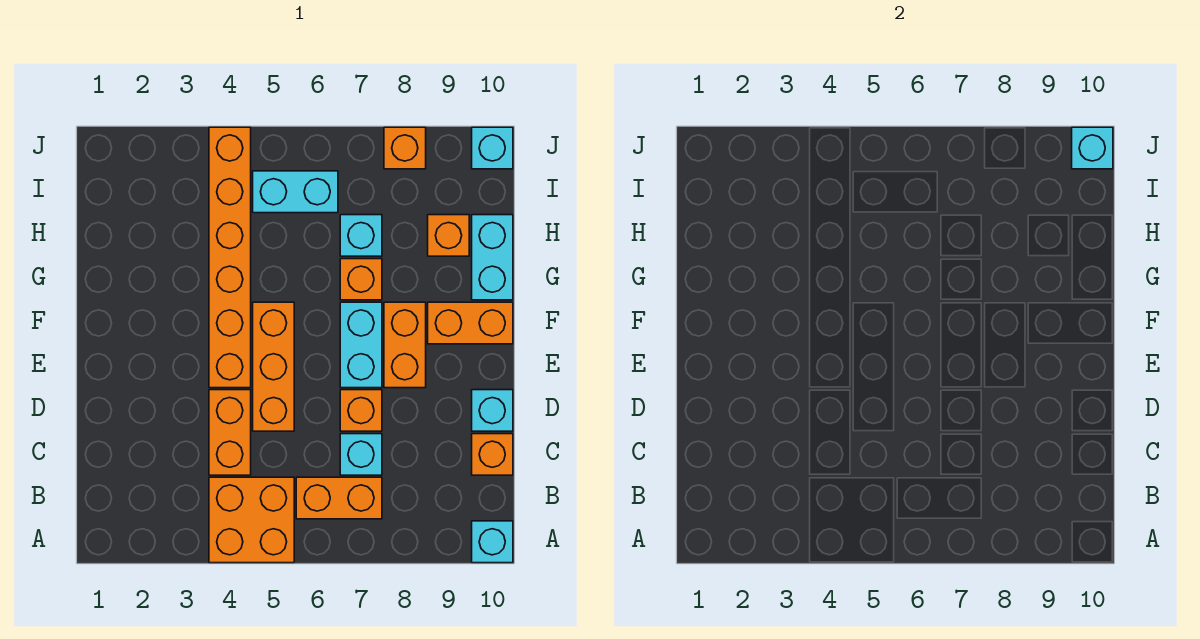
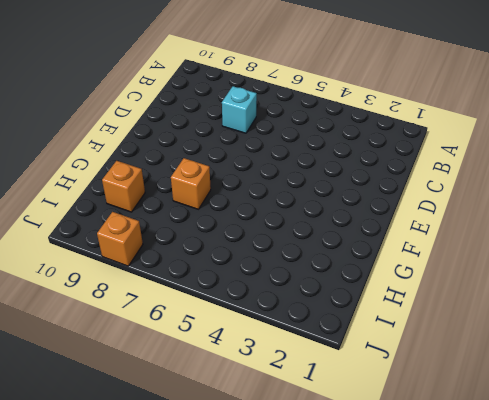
none -> orange brick A4:B5 level 1
none -> cyan brick A10 level 1
none -> orange brick B6:B7 level 1

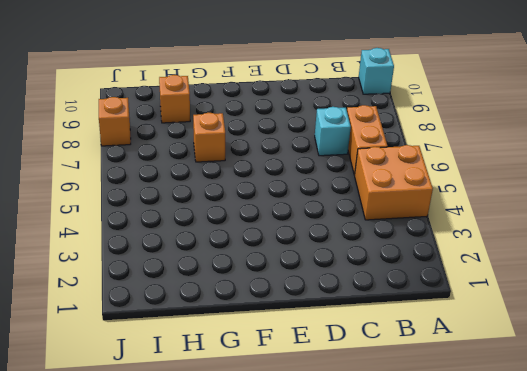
none -> orange brick C4:D4 level 1
none -> orange brick C10 level 1
none -> orange brick D5:F5 level 1

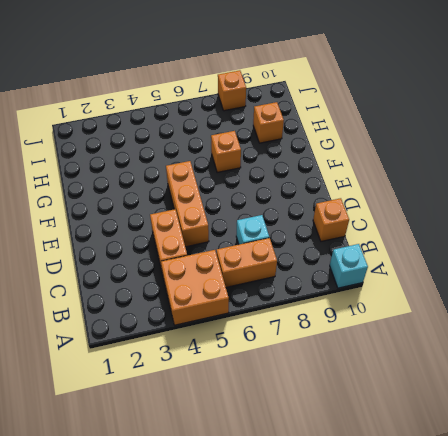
none -> orange brick D7 level 1
none -> cyan brick D10 level 1
none -> orange brick E4:J4 level 1

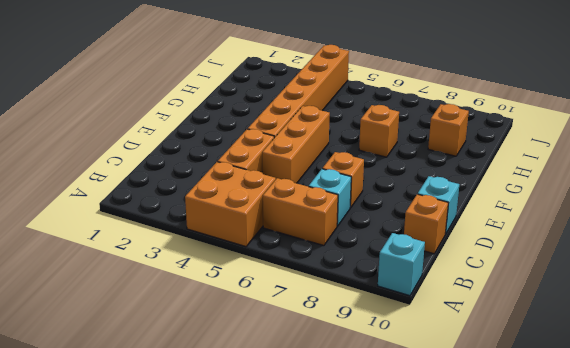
none -> cyan brick E7:F7 level 1
none -> orange brick E8:F8 level 1
none -> orange brick F9:F10 level 1

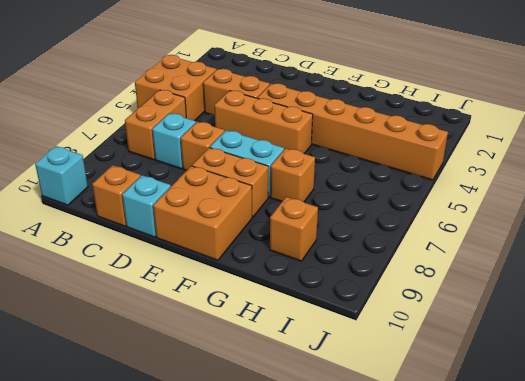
orange brick E9:F10 level 1 -> orange brick F9:F10 level 1
none -> cyan brick G10:H10 level 1
none -> cyan brick H7 level 1
none -> cyan brick I5:I6 level 1

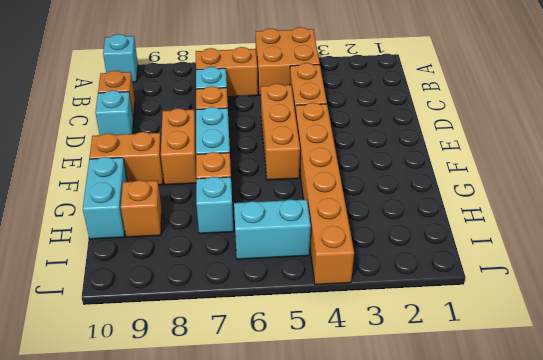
none -> orange brick J8 level 1
none -> cyan brick J10 level 1
none -> cyan brick J10 level 2

